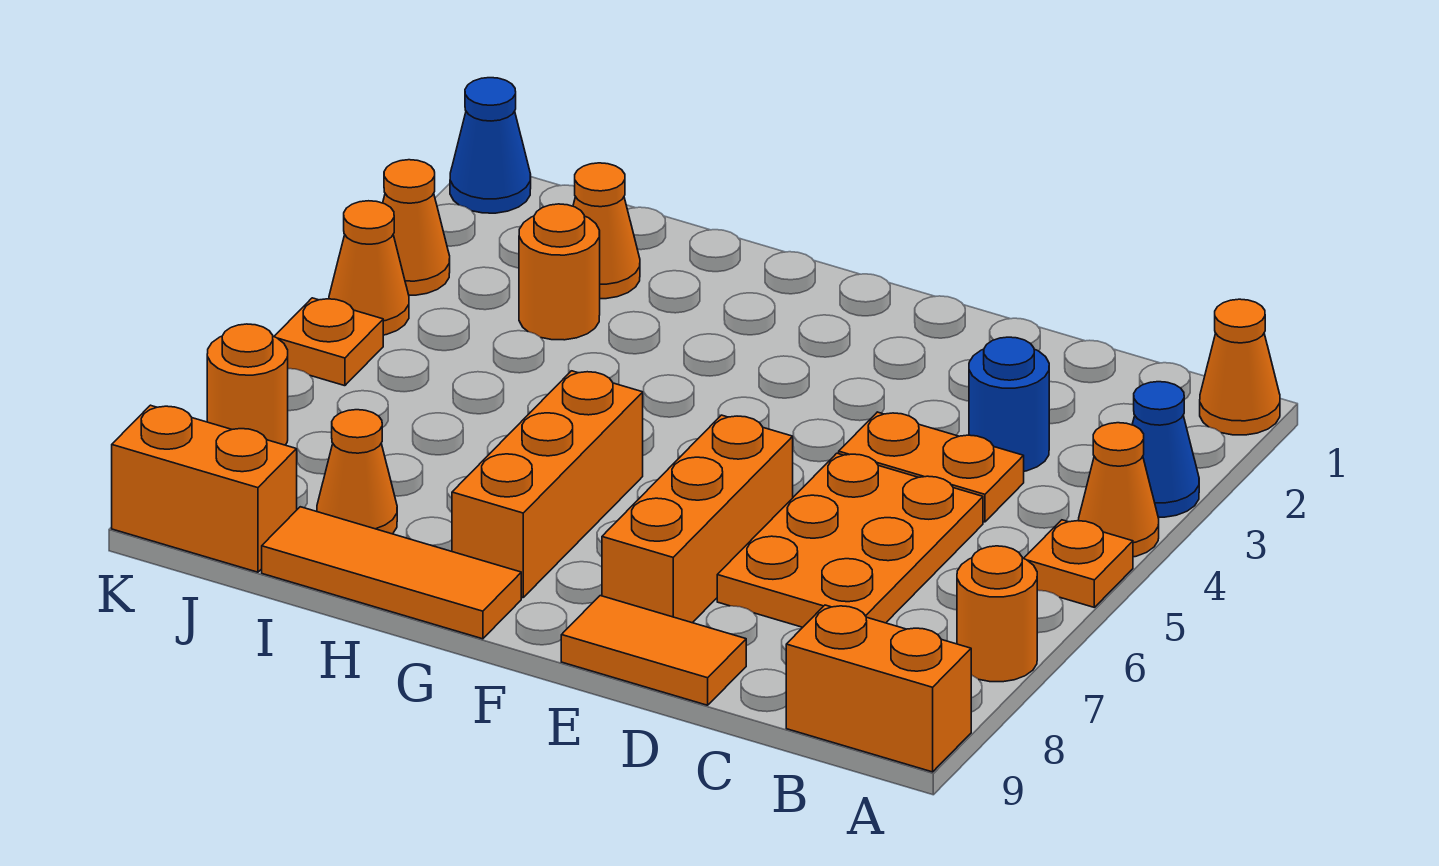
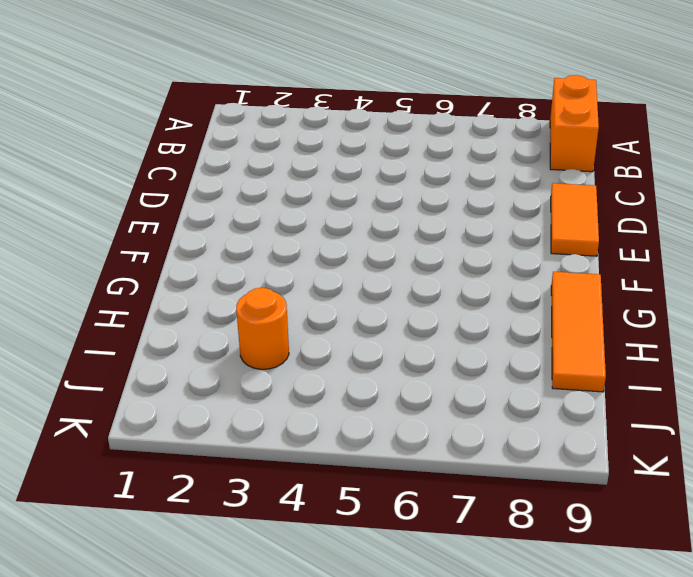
none -> orange cone A1 level 1
none -> blue cone A3 level 1
none -> orange cone A4 level 1

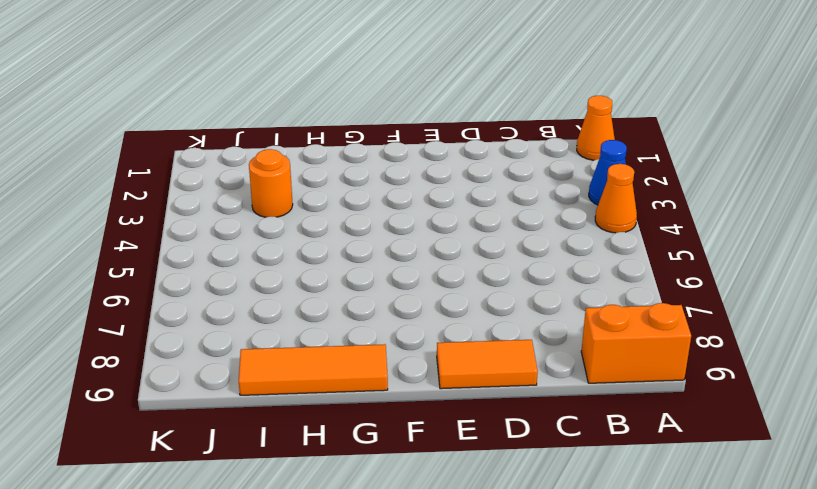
none -> orange plate A5 level 1
none -> orange round brick A7 level 1
none -> blue round brick C3 level 1

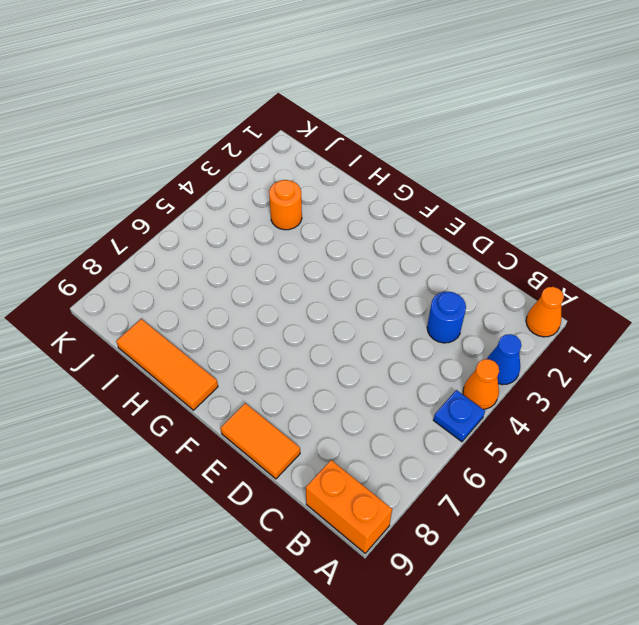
blue plate A5 level 1 -> orange plate A5 level 1
none -> orange round brick A7 level 1
none -> orange plate C4:D4 level 1
none -> orange plate C5:D7 level 1

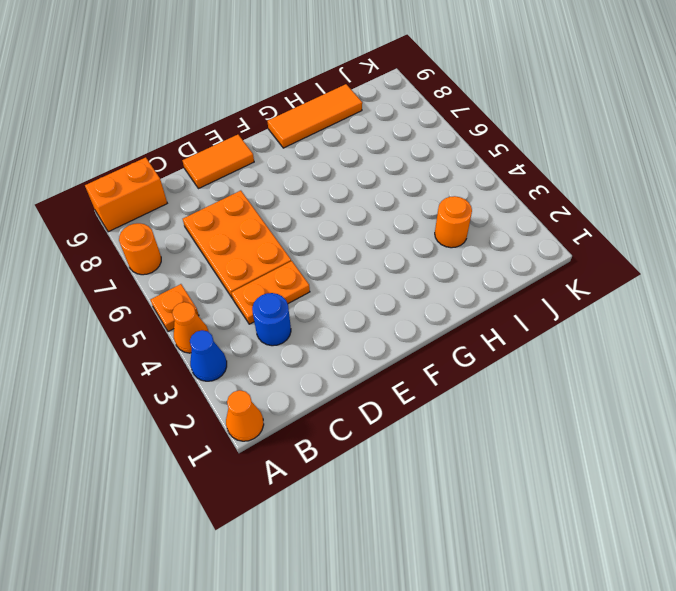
none -> orange brick E6:E8 level 1
none -> orange brick G6:G8 level 1
none -> orange cone I2 level 1

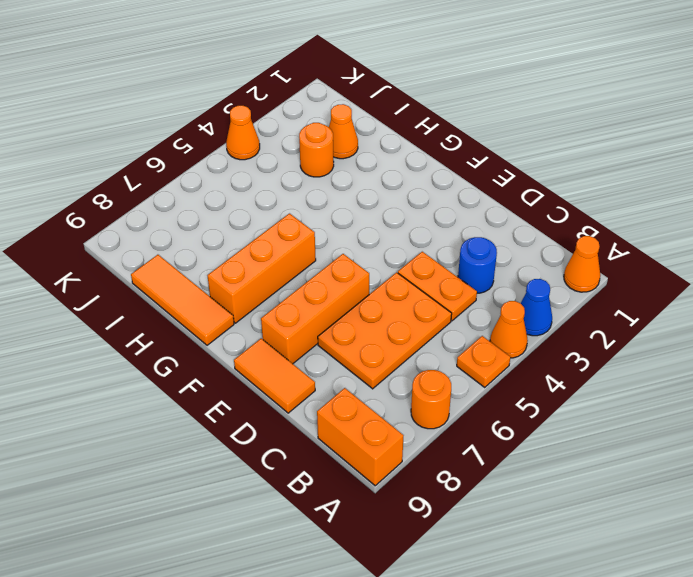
none -> orange cone I8 level 1
none -> orange brick J9:K9 level 1
none -> blue cone K1 level 1

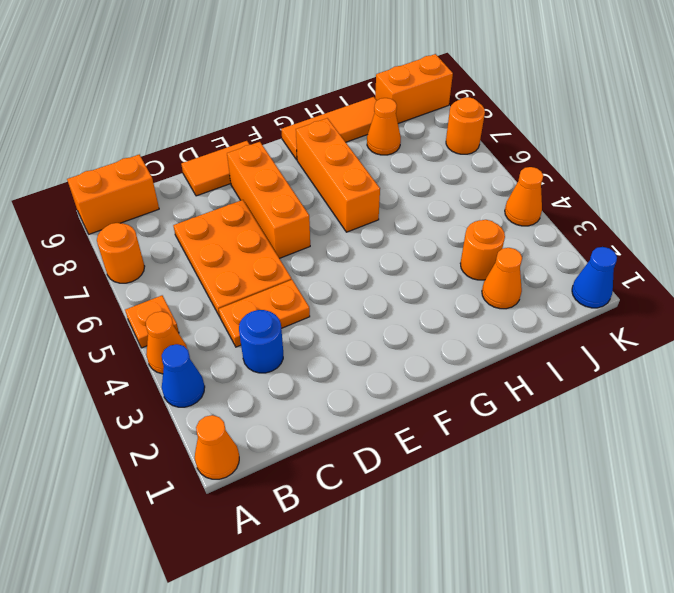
none -> orange cone K3 level 1
none -> orange plate K5 level 1

